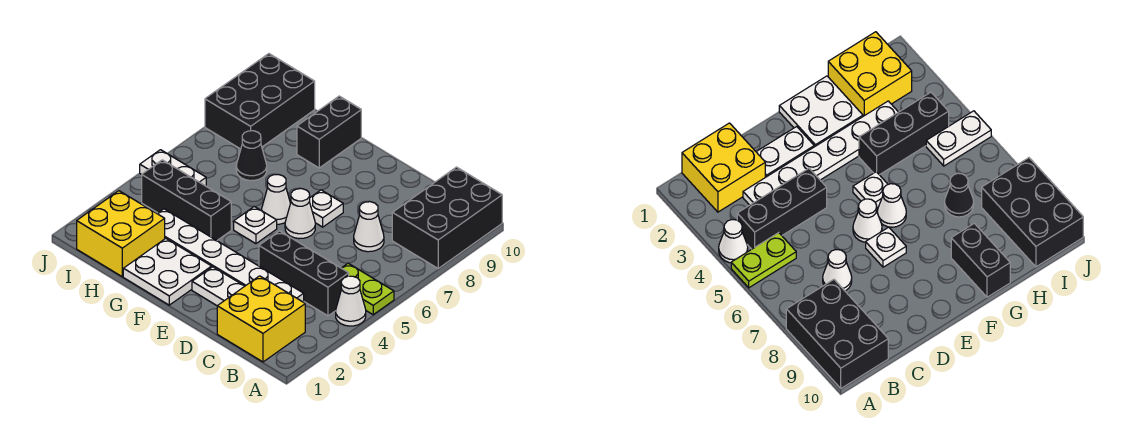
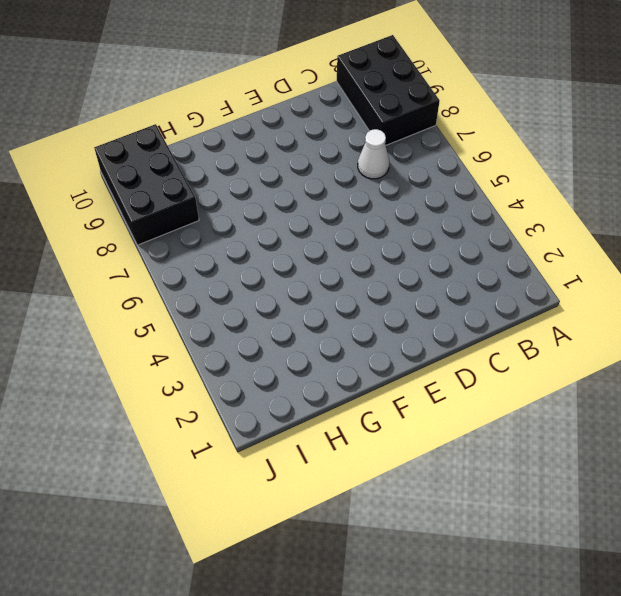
none -> white cone A4 level 1
none -> lime plate A5:B5 level 1
none -> yellow brick B1:C2 level 1

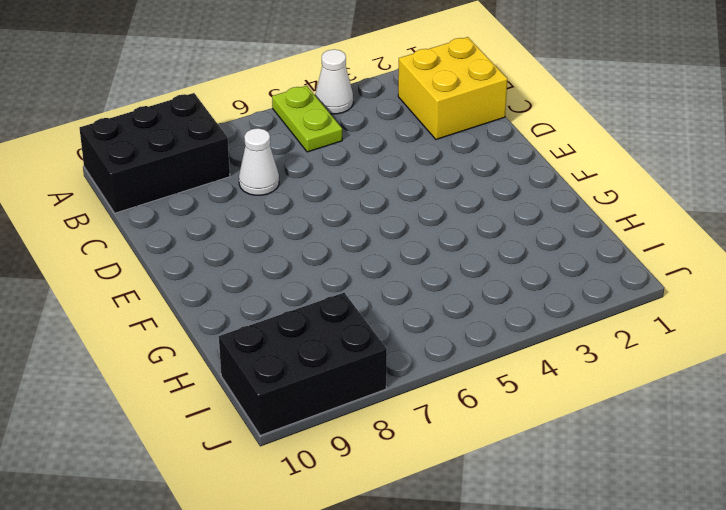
none -> black brick B4:D4 level 1
none -> white plate C3:H3 level 1
none -> white plate D2:E2 level 1

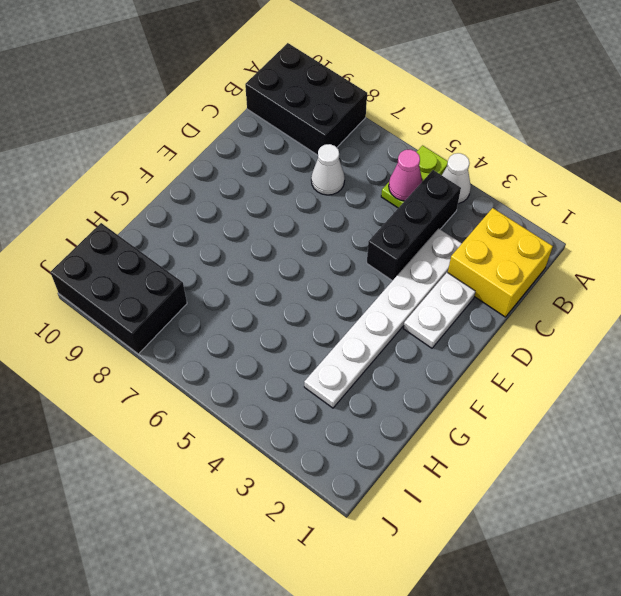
pink cone B5 level 2 -> none
none -> white cone E6 level 1
none -> white plate E7 level 1
none -> white plate F1:G2 level 1

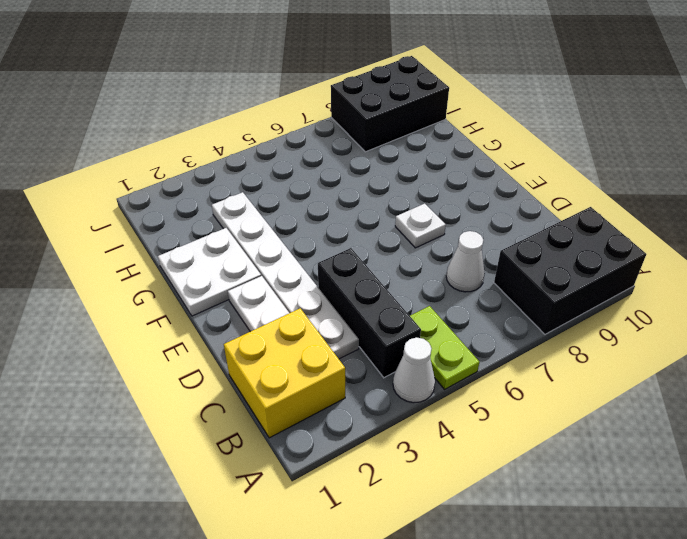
none -> white cone E6 level 1
none -> white plate F5 level 1
none -> white cone F6 level 1

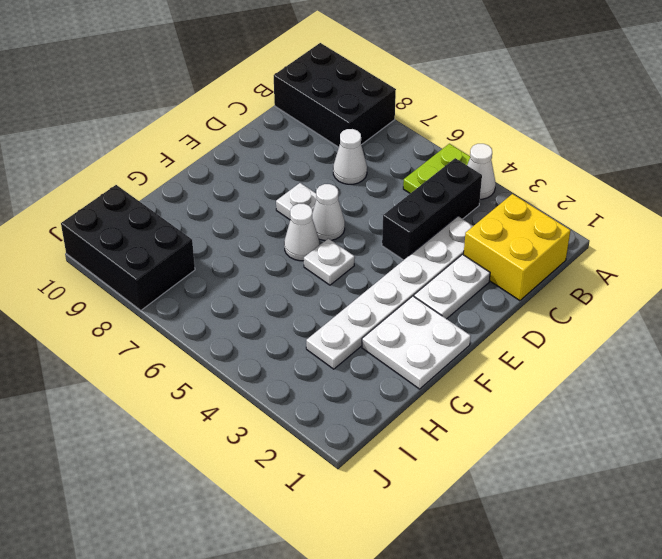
none -> black brick G4:I4 level 1
none -> black brick G9:G10 level 1
none -> yellow brick H1:I2 level 1

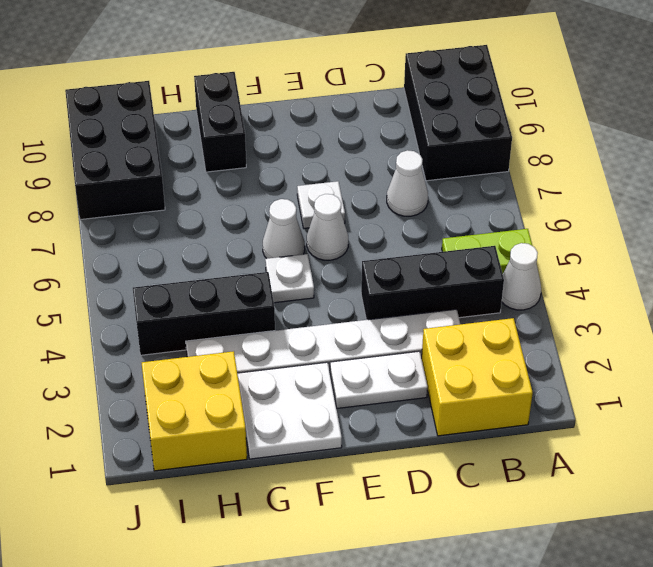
none -> black cone H7 level 1
none -> white plate I5:J5 level 1

